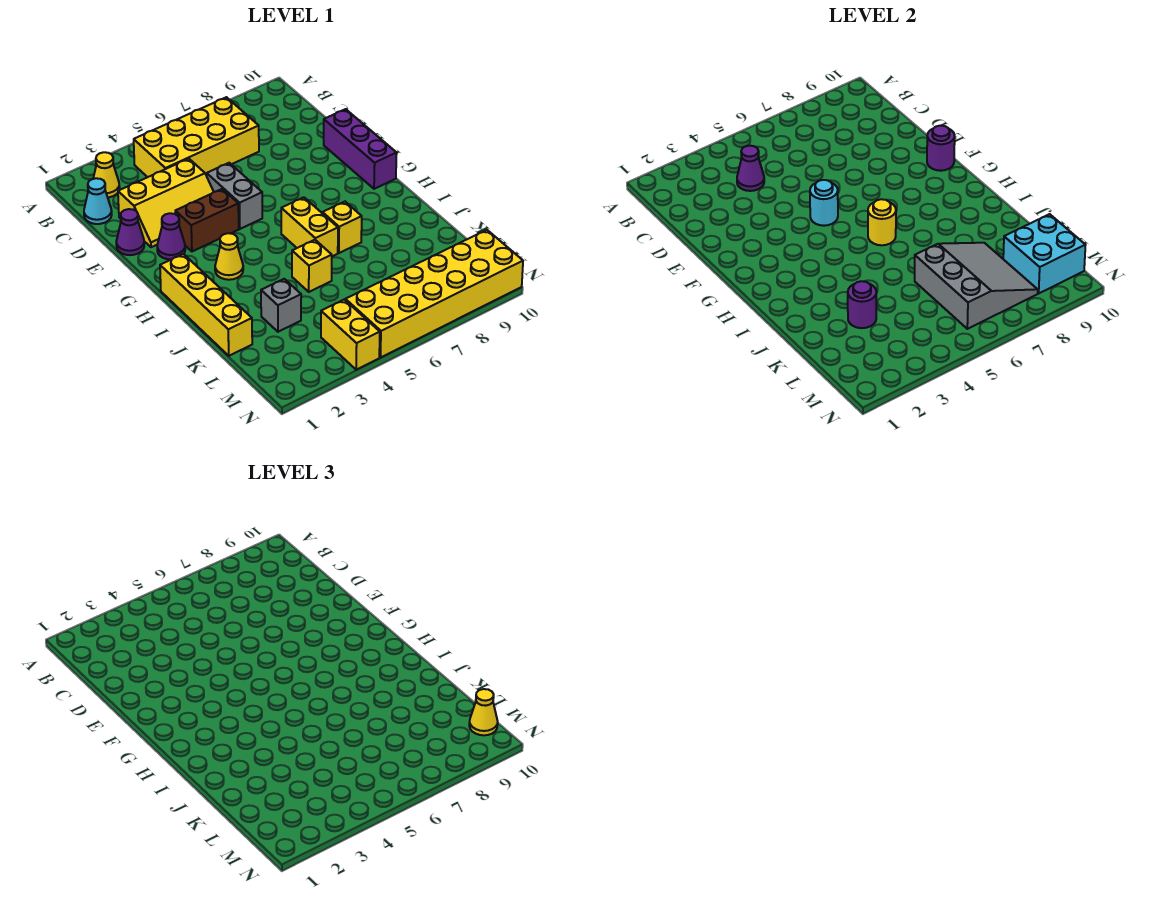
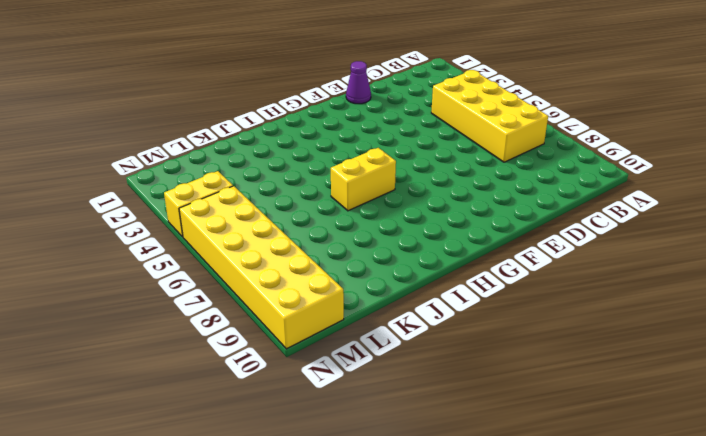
none -> yellow cone B2 level 1
none -> cyan cone C1 level 1
none -> yellow slope D2:E4 level 1 top D

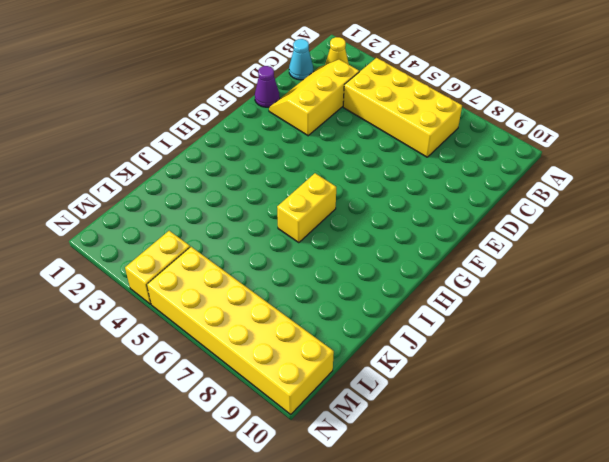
yellow slope C2:E3 level 1 top 3 -> yellow slope D2:E4 level 1 top D
none -> grey brick E5:F5 level 1
none -> purple brick E10:G10 level 1
none -> purple cone F2 level 1

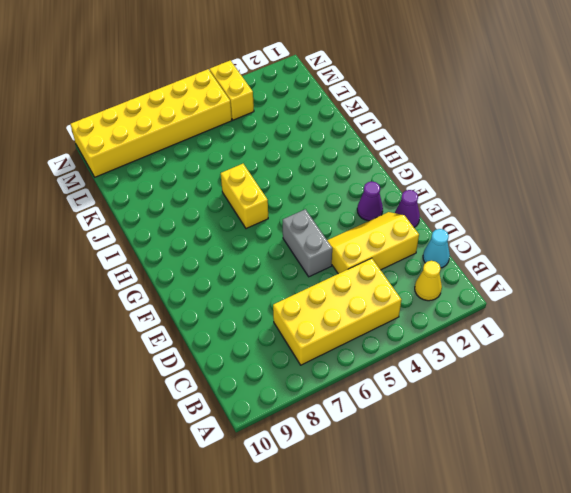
none -> purple brick E10:G10 level 1
none -> brown brick F3:F4 level 1
none -> yellow brick H1:K1 level 1

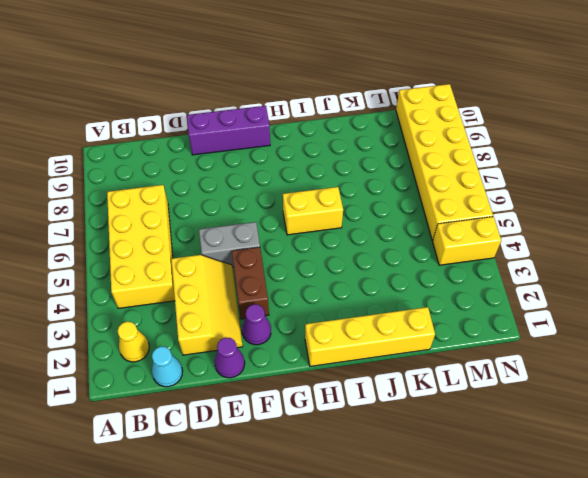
none -> yellow cone H3 level 1
none -> yellow brick I7 level 1
none -> yellow brick J5 level 1

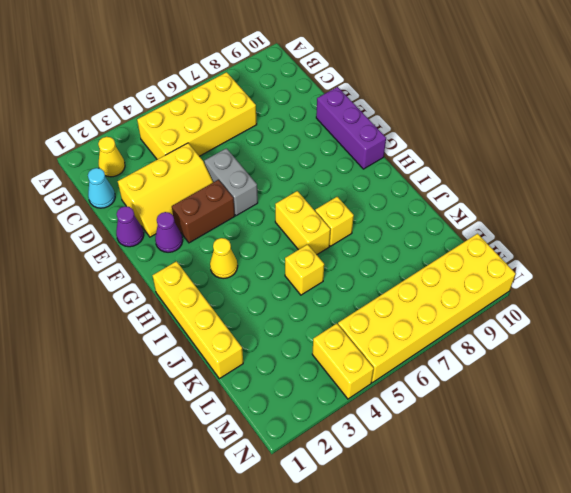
none -> grey brick K3 level 1
none -> purple cone C4 level 2
none -> cyan round brick F5 level 2

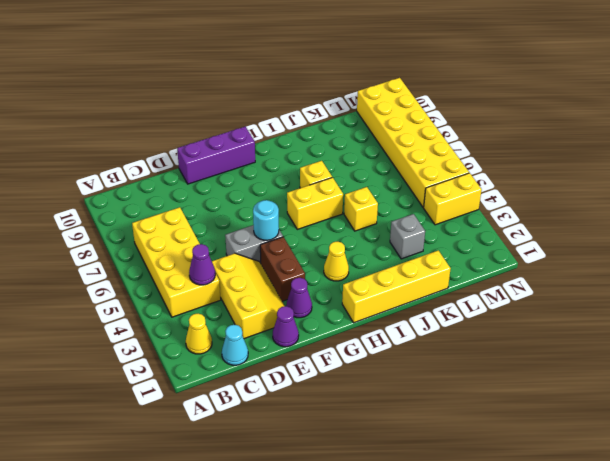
none -> purple round brick F10 level 2
none -> yellow round brick H6 level 2
none -> purple round brick K3 level 2

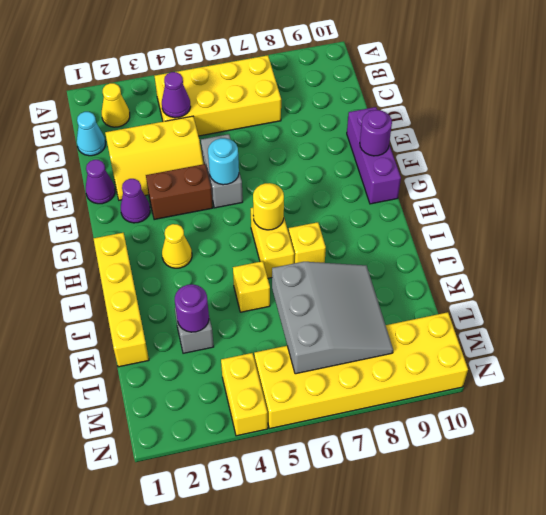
none -> cyan brick L9:M10 level 2
none -> yellow cone M10 level 3

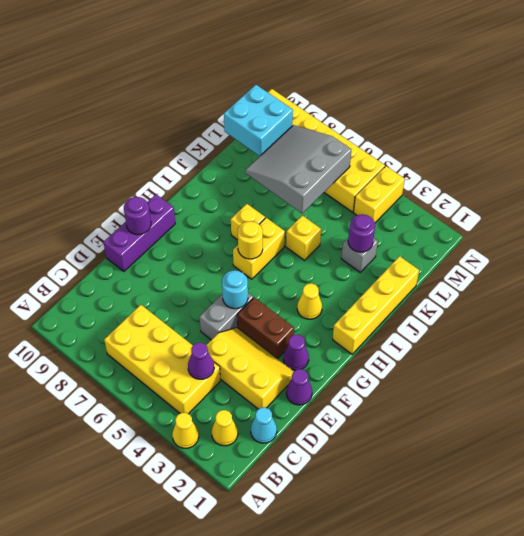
yellow cone A3 level 1 -> yellow cone M10 level 3

